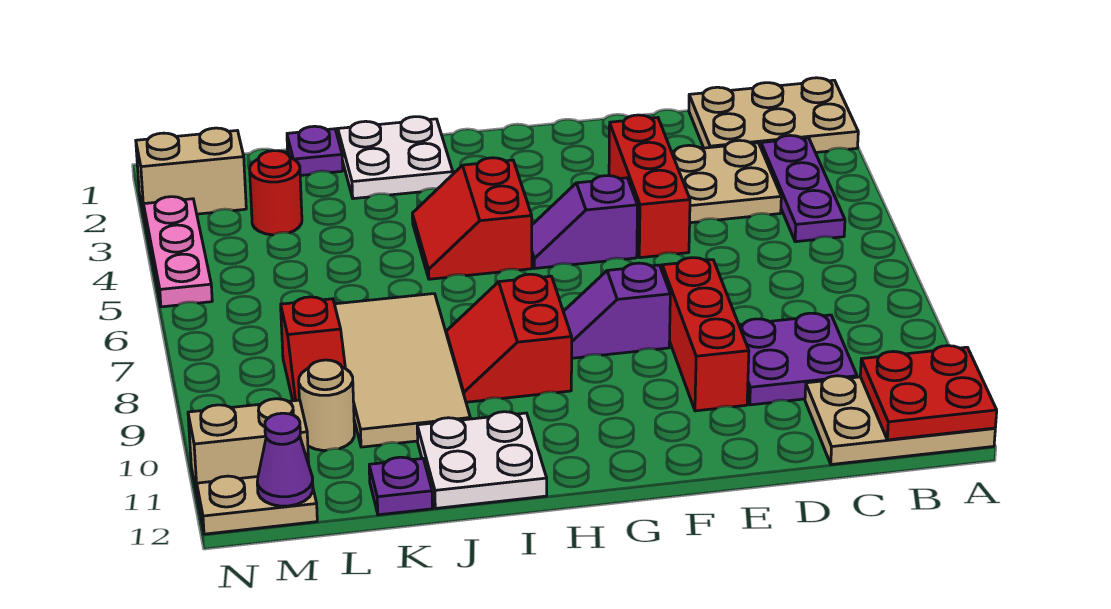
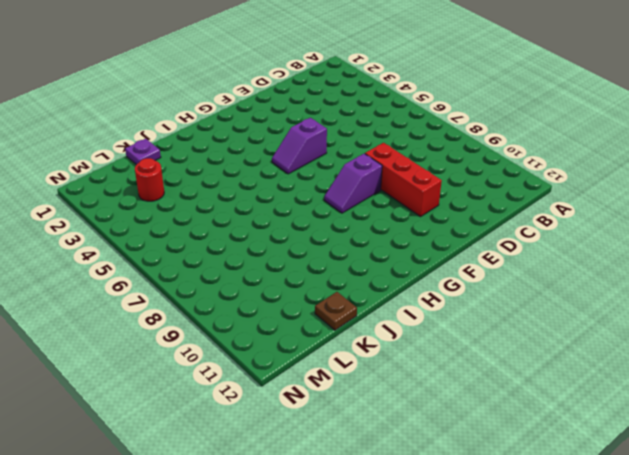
brown plate K12 level 1 -> purple plate K12 level 1
none -> tan plate A1:C2 level 1
none -> tan plate A11:C12 level 1
none -> purple plate B3:B5 level 1

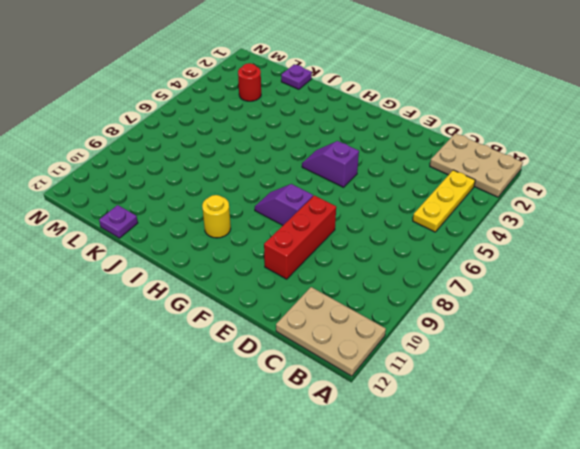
yellow plate B3:B5 level 1 -> purple plate B3:B5 level 1
yellow round brick H10 level 1 -> none
none -> tan plate C3:D4 level 1
none -> purple plate C9:D10 level 1
none -> red brick E3:E5 level 1

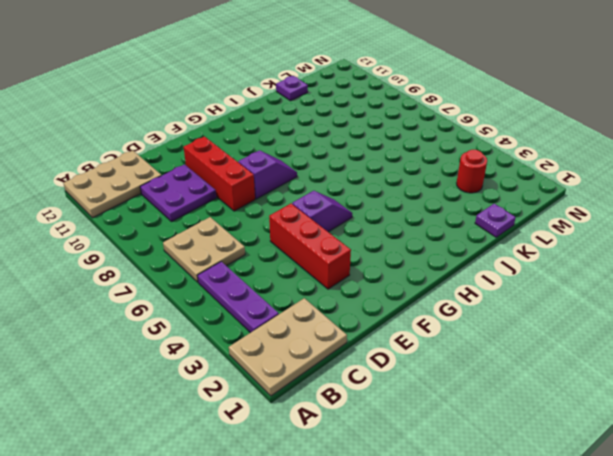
tan plate B6:C7 level 1 -> tan plate C3:D4 level 1
none -> red slope H4:I5 level 1 top H
none -> red slope H8:I9 level 1 top H
none -> white plate I1:J2 level 1

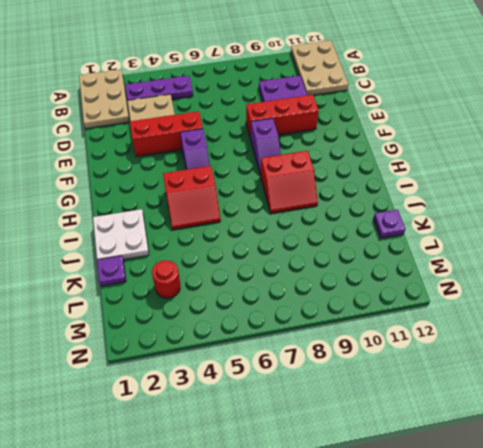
none -> white plate I11:J12 level 1
none -> tan tile J7:K10 level 1
none -> red slope L8:L9 level 1 top 8

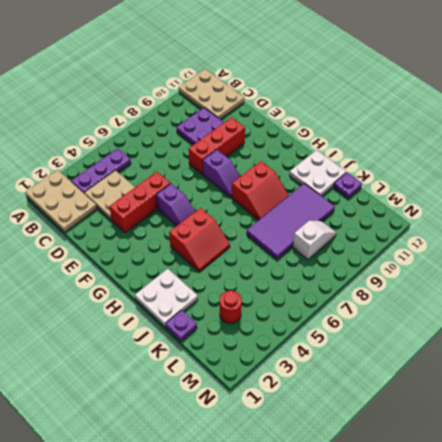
purple tile J7:K10 level 1 -> tan tile J7:K10 level 1
white slope L8:L9 level 1 top 8 -> red slope L8:L9 level 1 top 8
none -> tan round brick L10 level 1
none -> tan brick M2:N2 level 1
none -> tan brick M11:N11 level 1

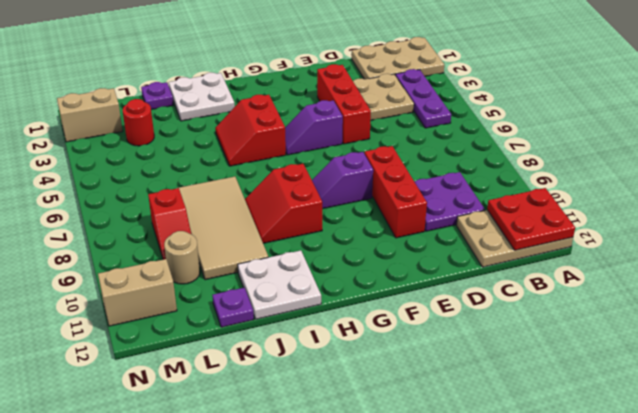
none -> tan plate M12:N12 level 1
none -> pink plate N3:N5 level 1
none -> purple cone M12 level 2

